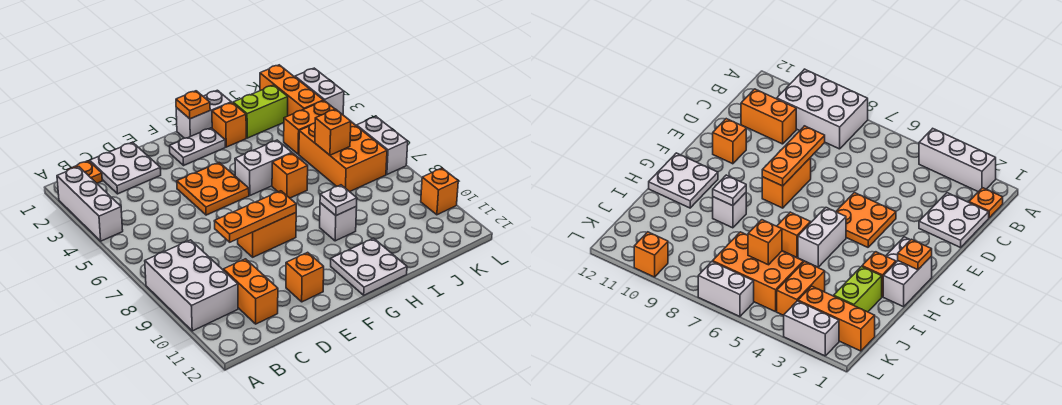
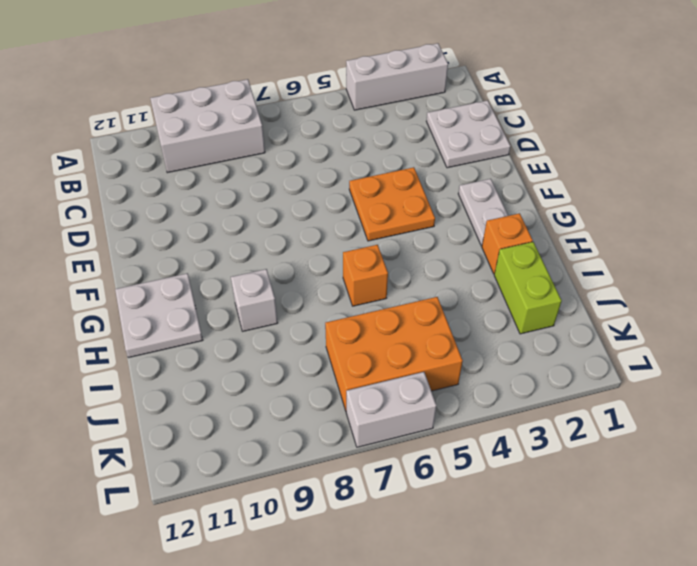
none -> orange plate B1 level 1
none -> orange brick C10:C11 level 1
none -> orange brick E8:F8 level 1

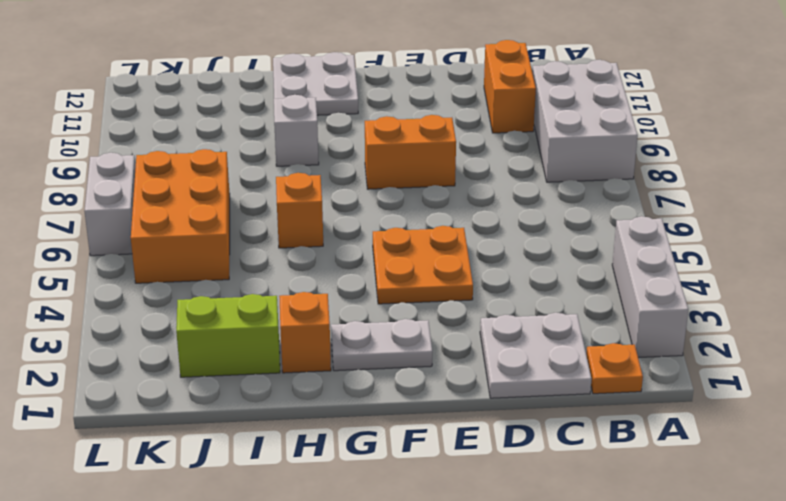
none -> orange brick E11 level 1
none -> white brick G1:H1 level 1
none -> white brick G5:H5 level 1

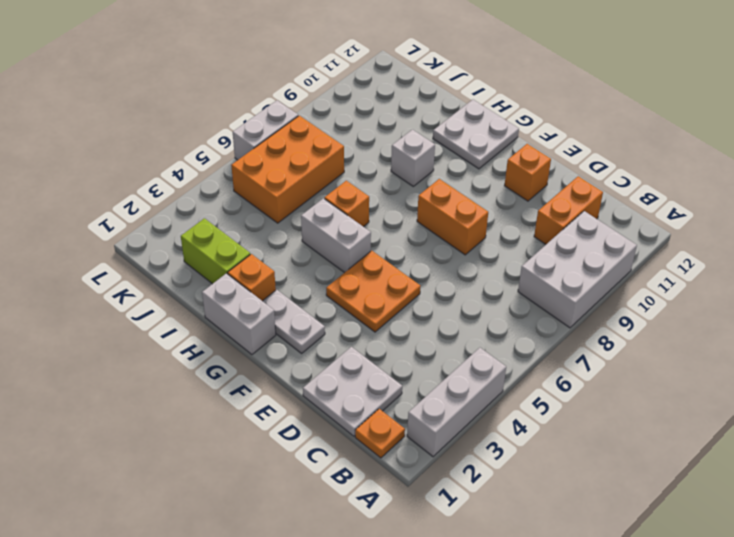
none -> orange brick J4:K4 level 1
none -> orange brick K1:K3 level 1
none -> white brick L2:L3 level 1

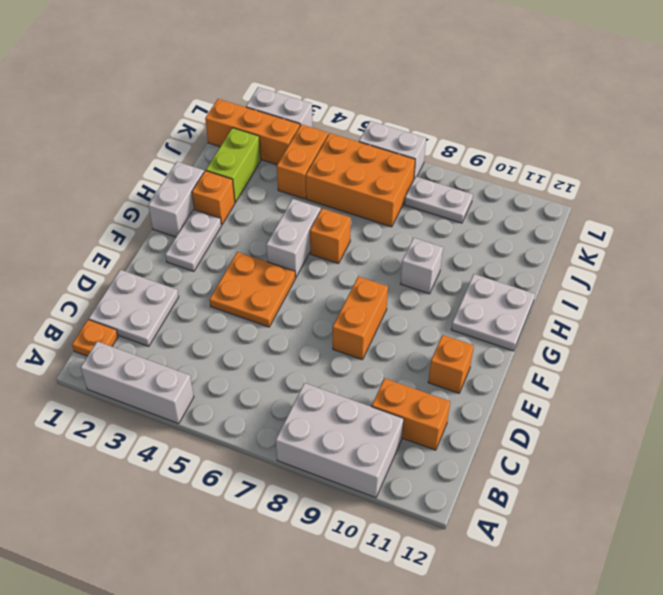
white plate K8:K9 level 1 -> none
none -> orange brick L10 level 1
none -> orange plate D8:F8 level 2
none -> orange plate G1 level 2

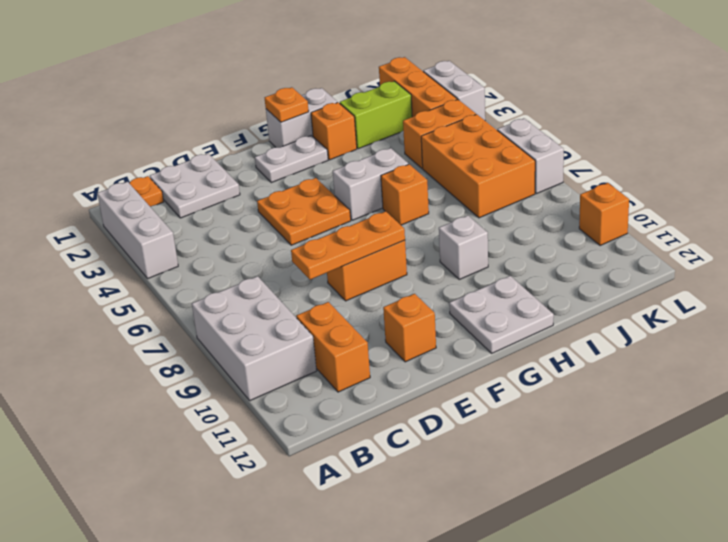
none -> white plate H9 level 2
none -> orange brick J6 level 2

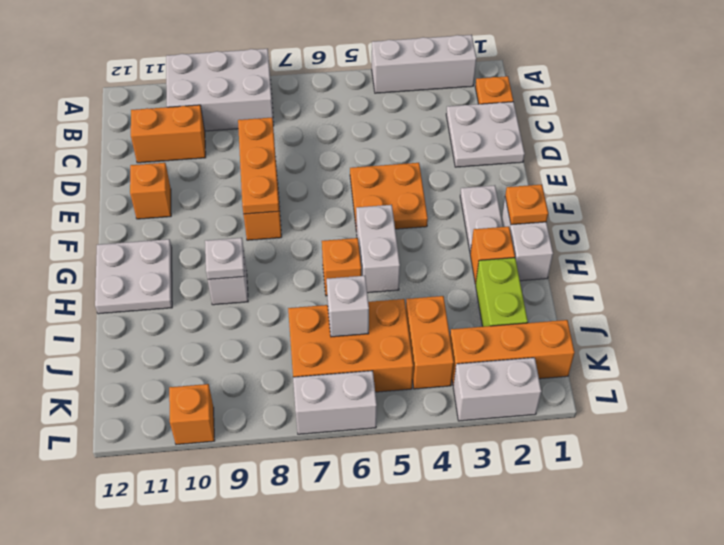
white brick J6 level 2 -> orange brick J6 level 2

